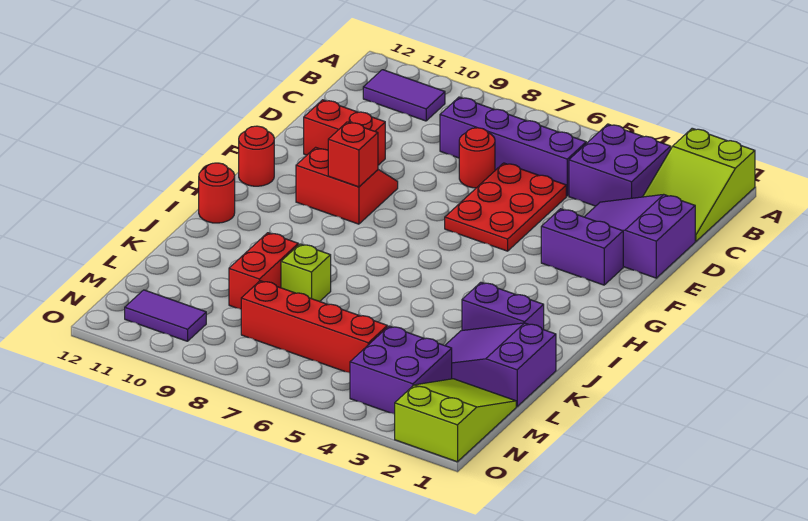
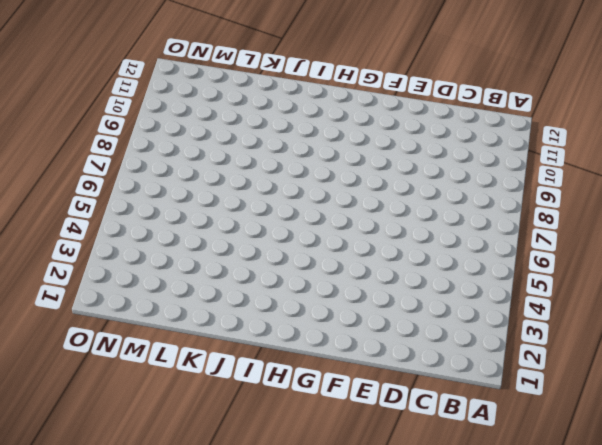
none -> lime slope A1:C2 level 1 top A
none -> purple brick B3:C4 level 1
none -> purple tile B10:B11 level 1

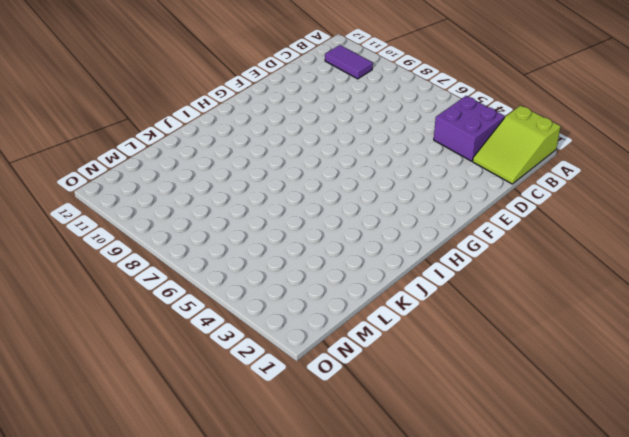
none -> purple brick C5:C8 level 1
none -> purple slope D1:E3 level 1 top 1
none -> red plate D5:F6 level 1

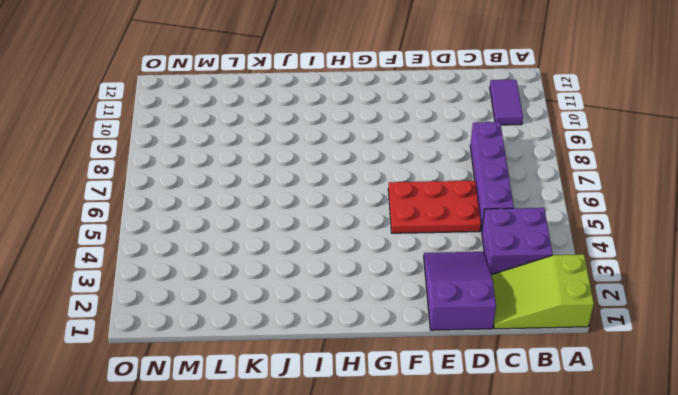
none -> red round brick D7 level 1
none -> red brick E10:E11 level 1
none -> purple brick F2:F3 level 1

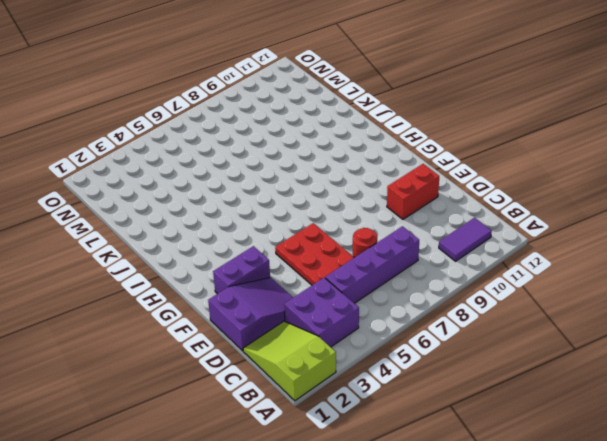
none -> red slope F9:G10 level 1 top G
none -> red round brick G12 level 1
none -> red round brick I12 level 1

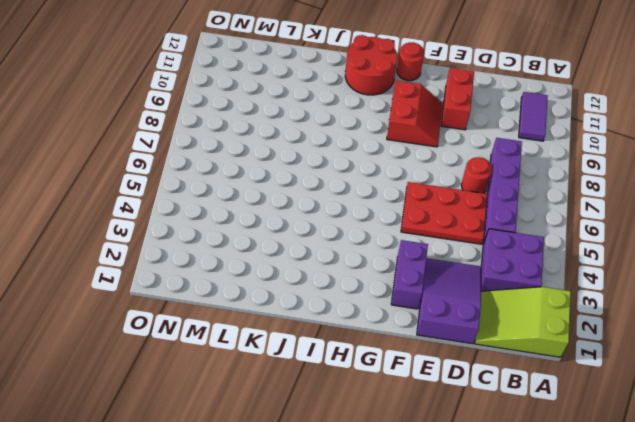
red round brick H11:I12 level 1 -> red round brick I12 level 1
none -> purple brick J2:J3 level 1
none -> purple slope K1:L3 level 1 top 1
none -> lime brick K8 level 1

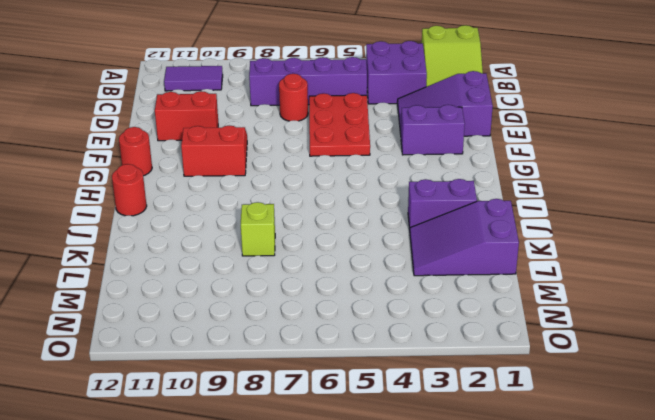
none -> red brick K9:L9 level 1
none -> lime slope M1:O2 level 1 top O
none -> purple brick M3:N4 level 1

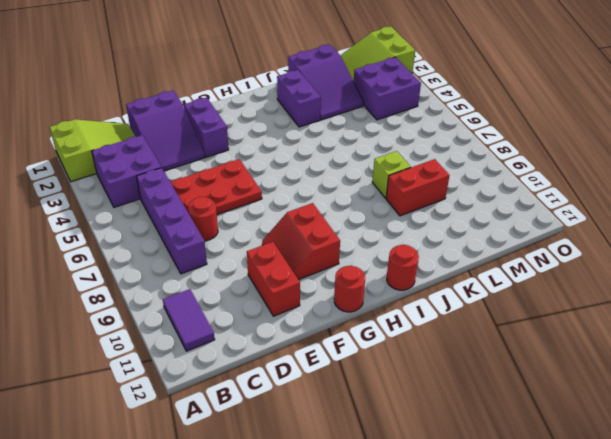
none -> red brick M5:M8 level 1
none -> purple tile N10:N11 level 1
none -> red brick G9 level 2

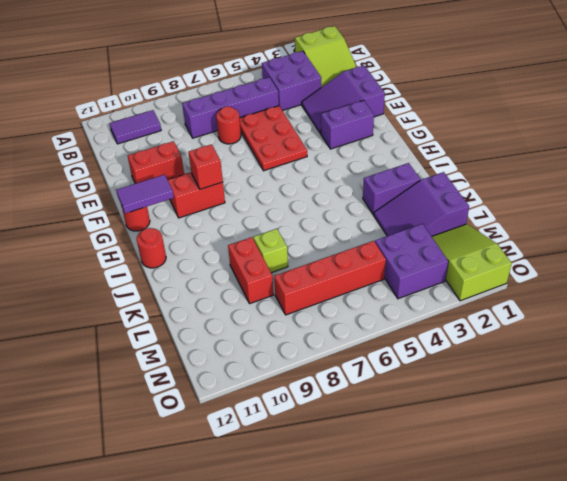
purple tile G11:G12 level 2 -> purple tile N10:N11 level 1

